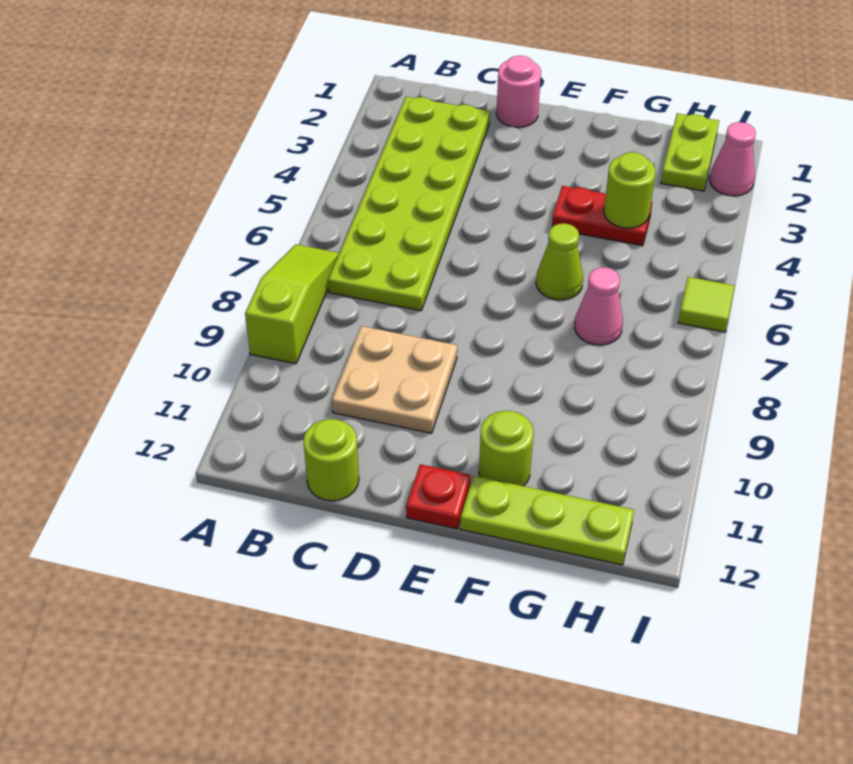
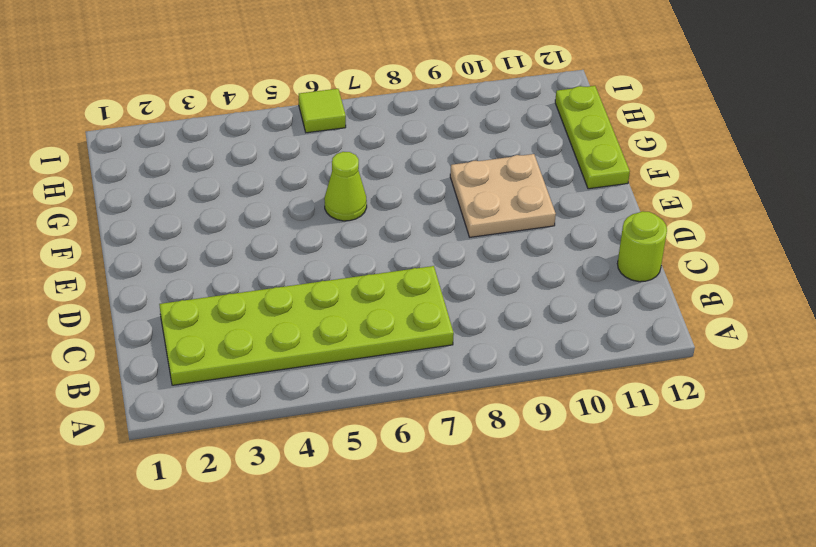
tan plate E9:F10 level 1 -> tan plate C9:D10 level 1
none -> lime slope A7:A9 level 1 top 9
none -> pink round brick D1 level 1
none -> red plate E12 level 1

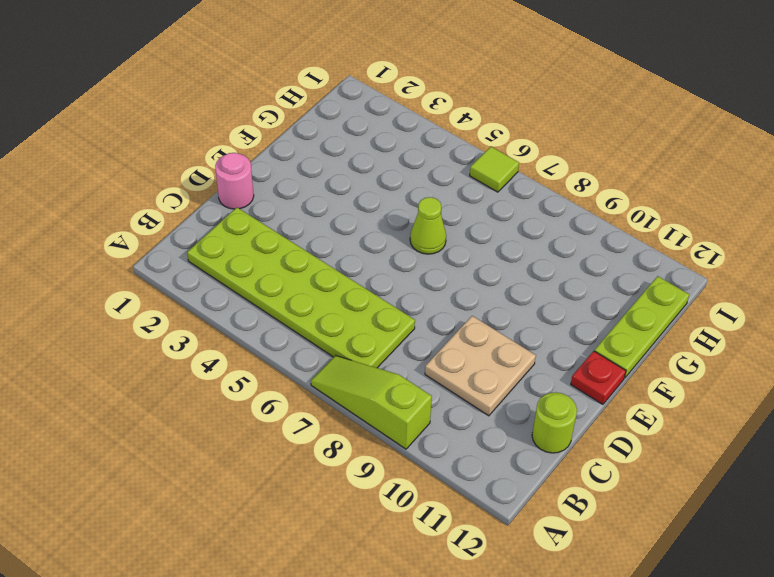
none -> red plate F4:G4 level 1
none -> lime round brick F11 level 1
none -> pink cone G7 level 1

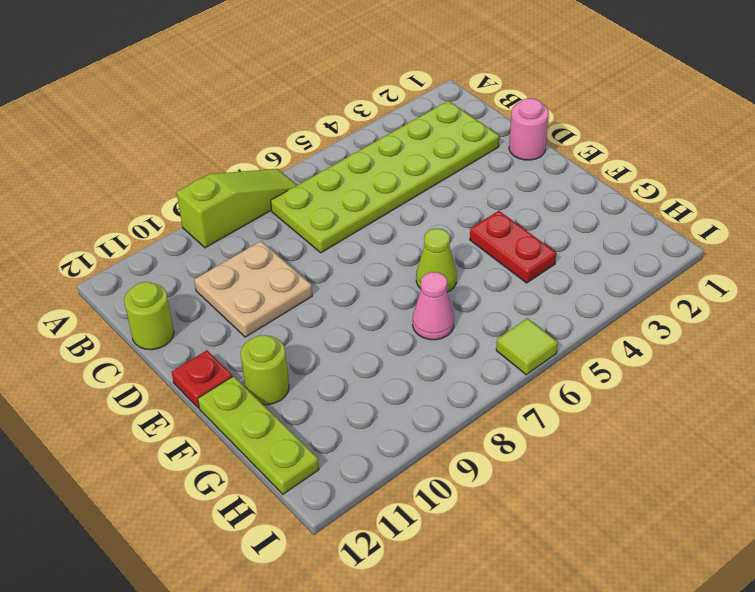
none -> lime plate H1:H2 level 1
none -> pink cone I2 level 1
none -> lime round brick G4 level 2

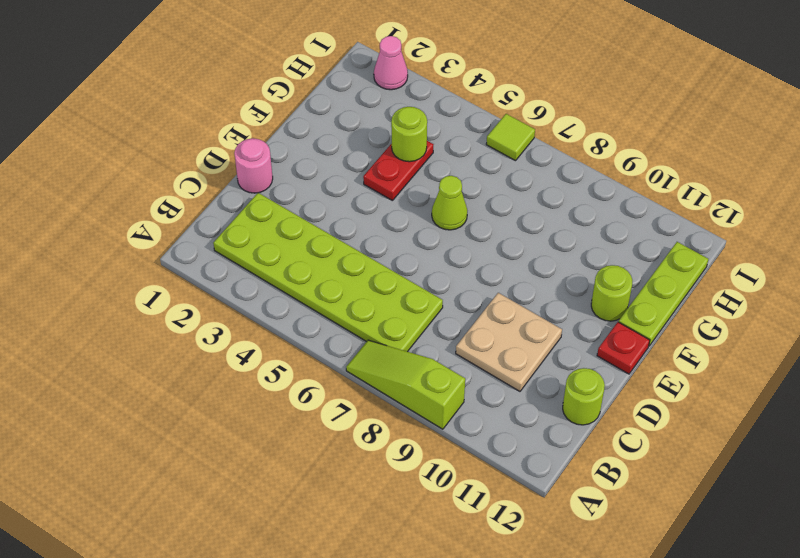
none -> pink cone G7 level 1
none -> lime plate H1:H2 level 1

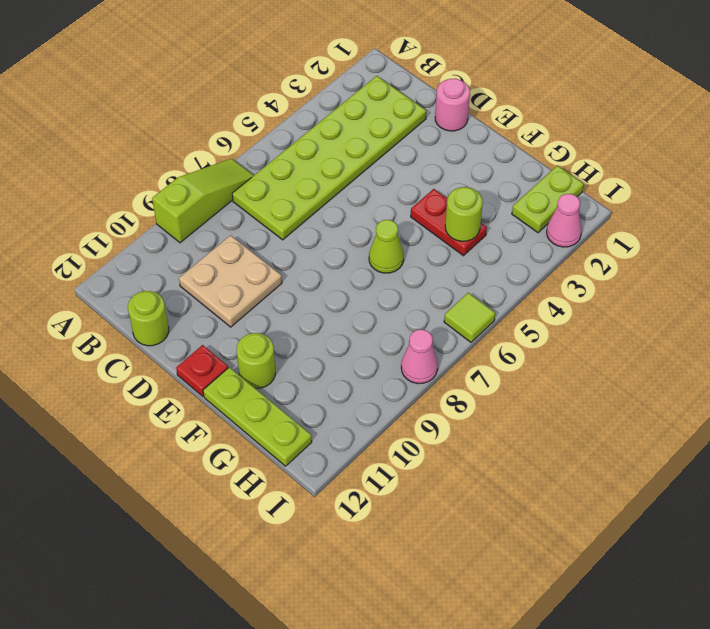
pink cone I8 level 1 -> pink cone G7 level 1

